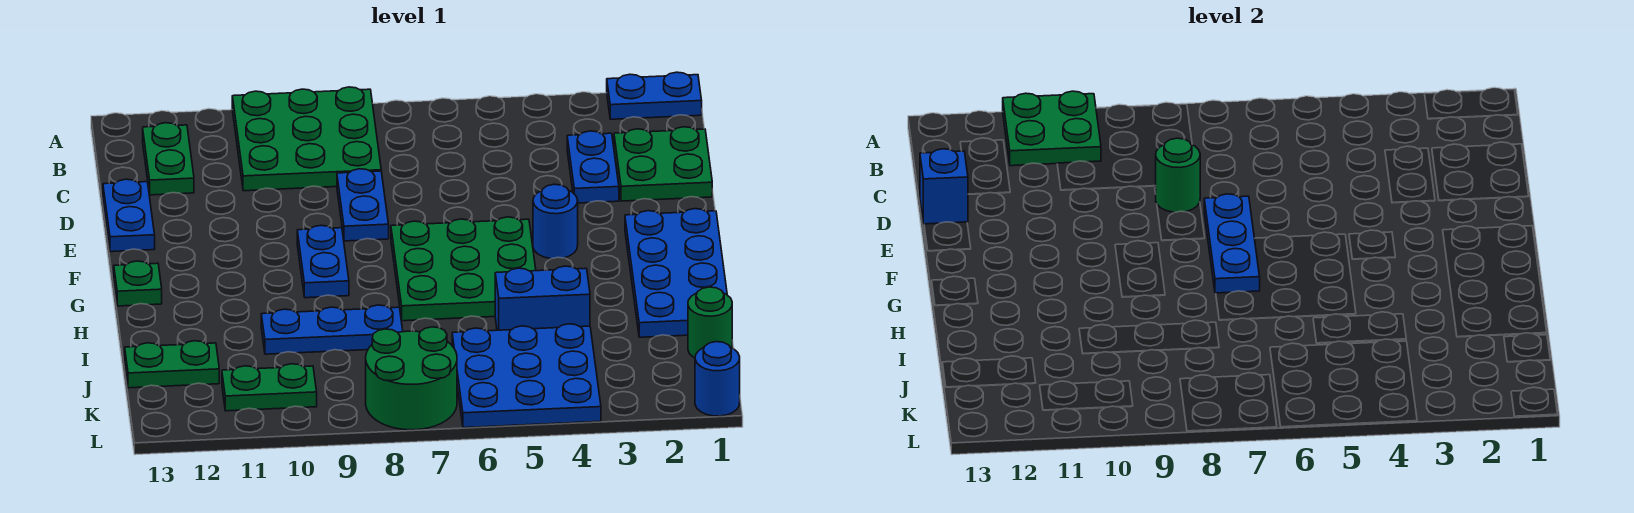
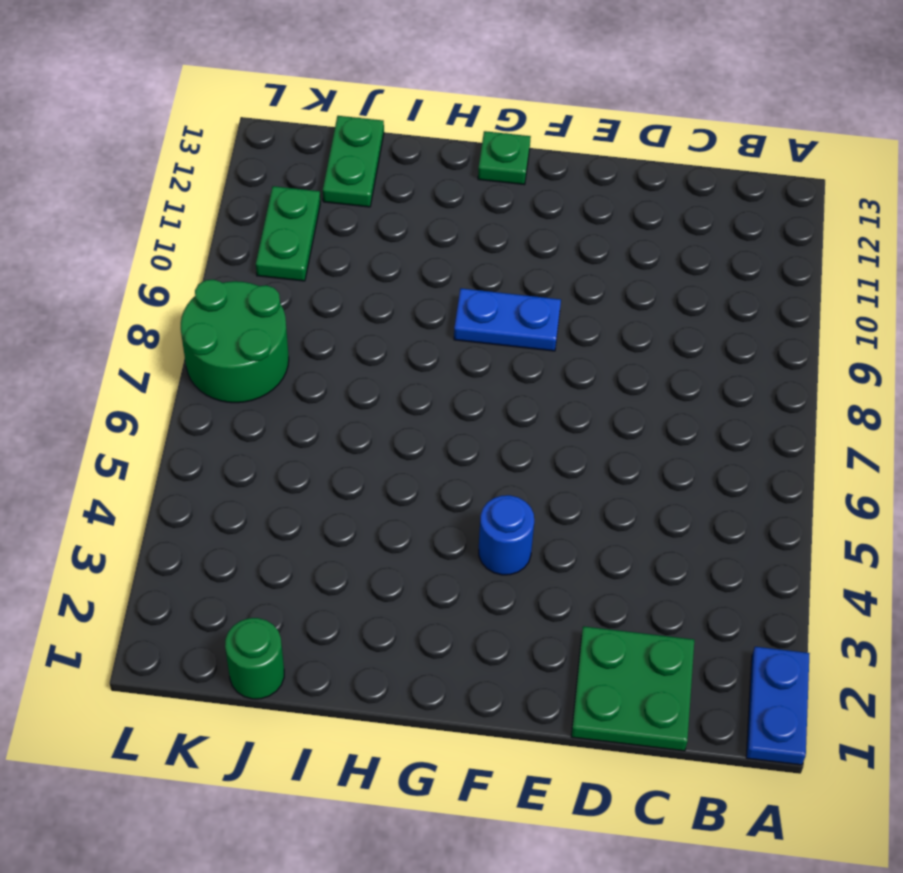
none -> green plate A8:C10 level 1
none -> green plate B12:C12 level 1
none -> blue plate C3:D3 level 1

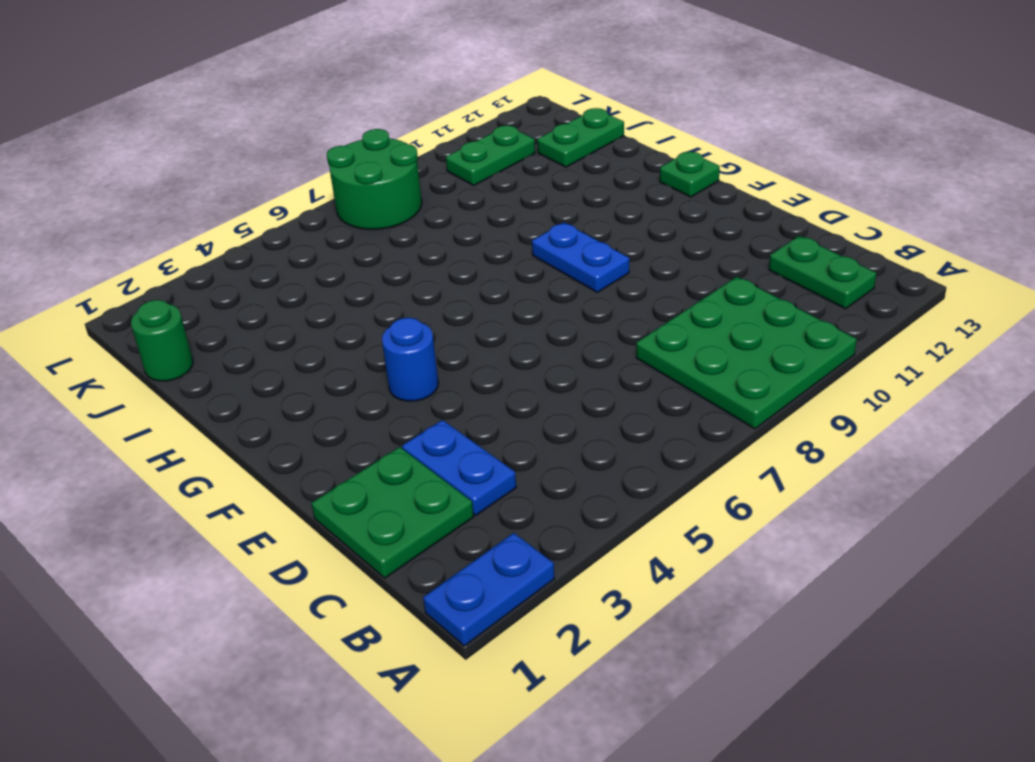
none -> blue plate D8:E8 level 1
none -> blue plate D13:E13 level 1
none -> blue plate F1:I2 level 1

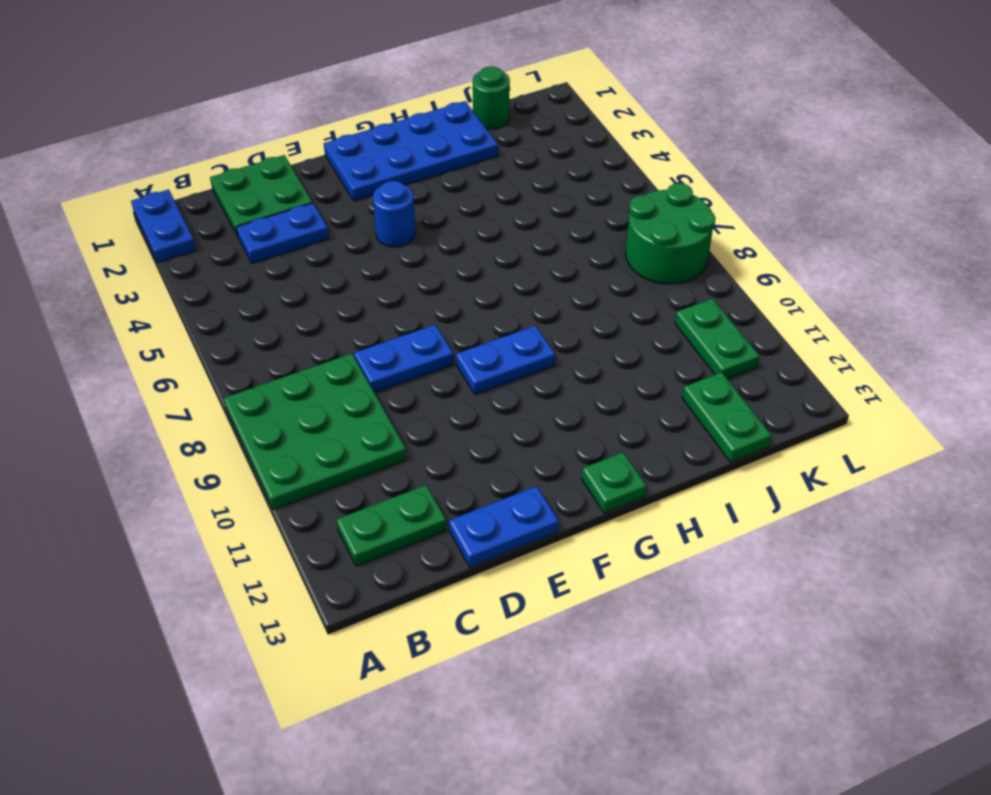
none -> green plate F5:H7 level 1
none -> blue brick I4:I5 level 1
none -> blue plate I8:I10 level 1

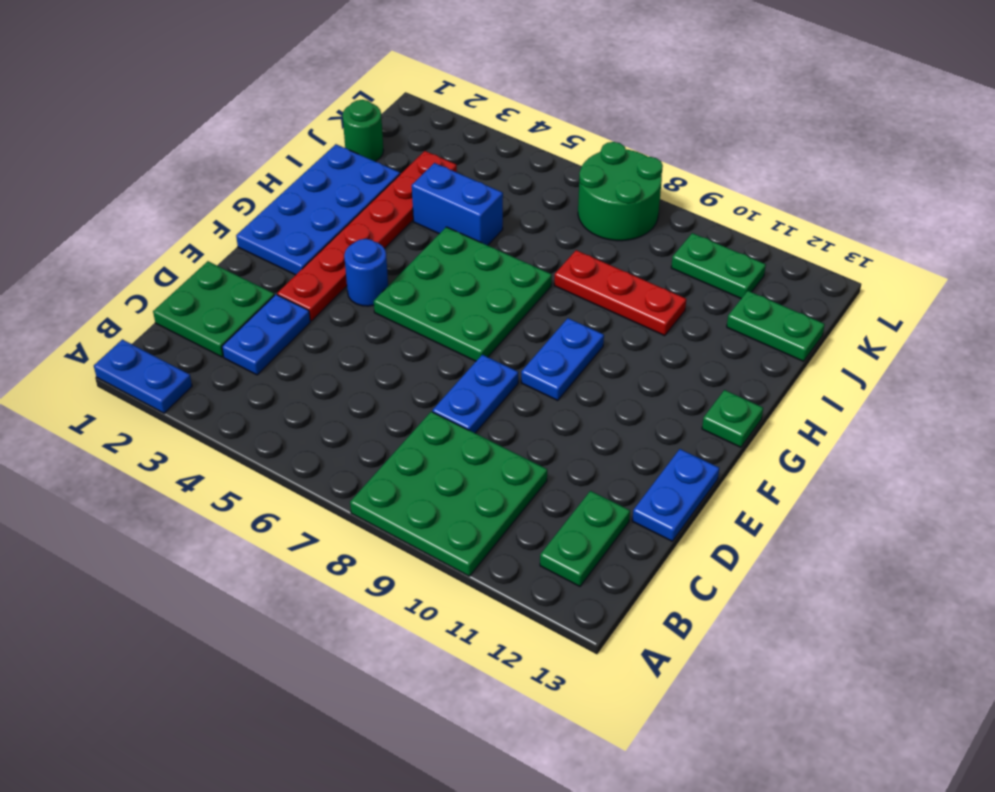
red plate E3:J3 level 1 -> none
red plate I8:I10 level 1 -> blue plate I8:I10 level 1
none -> blue plate J4:L6 level 1
none -> blue round brick L1 level 1
none -> green plate A10:B11 level 2

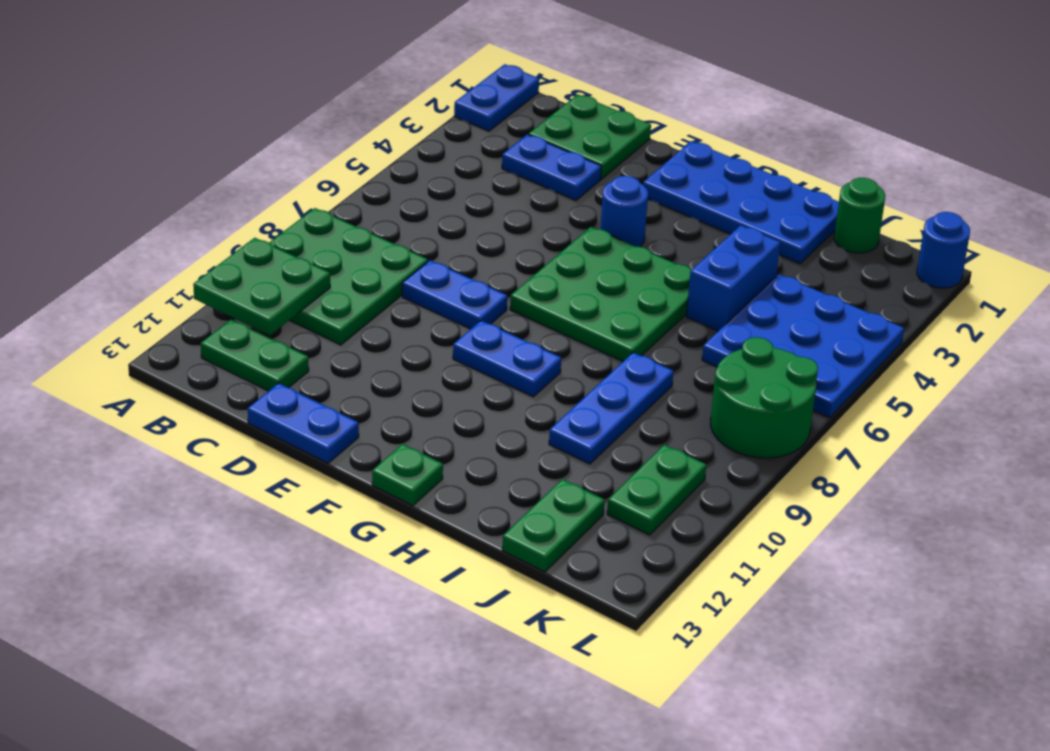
none -> green round brick D8 level 2
none -> blue brick D13 level 2
none -> blue plate E7:G7 level 2

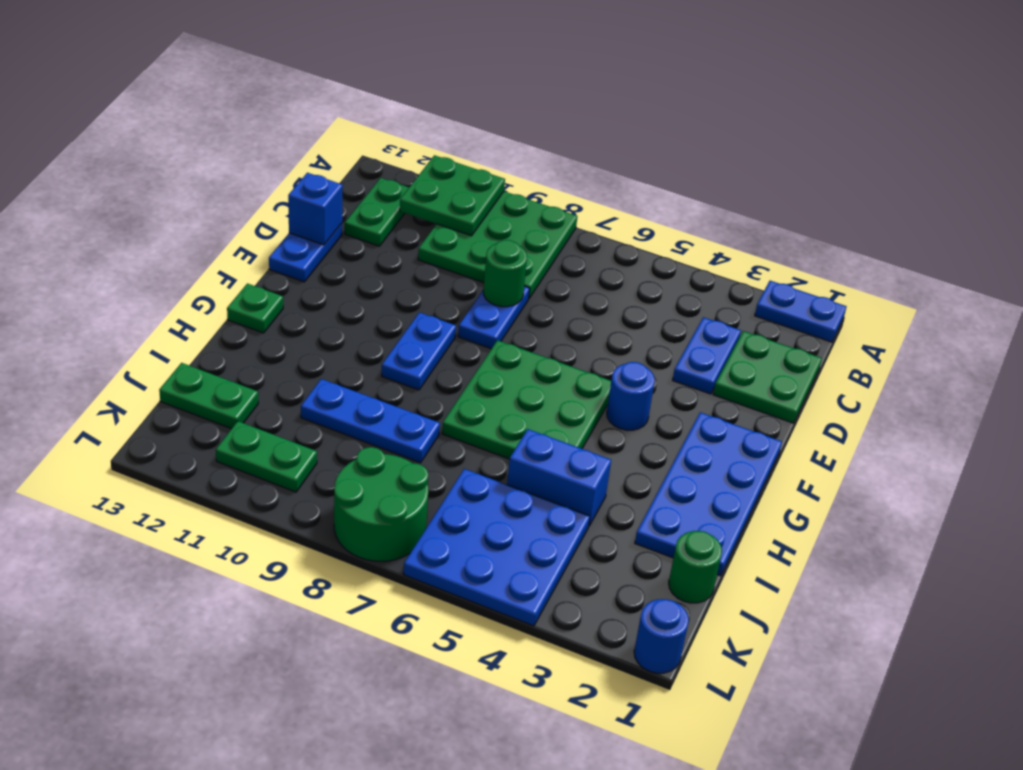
none -> blue plate E7:G7 level 2

